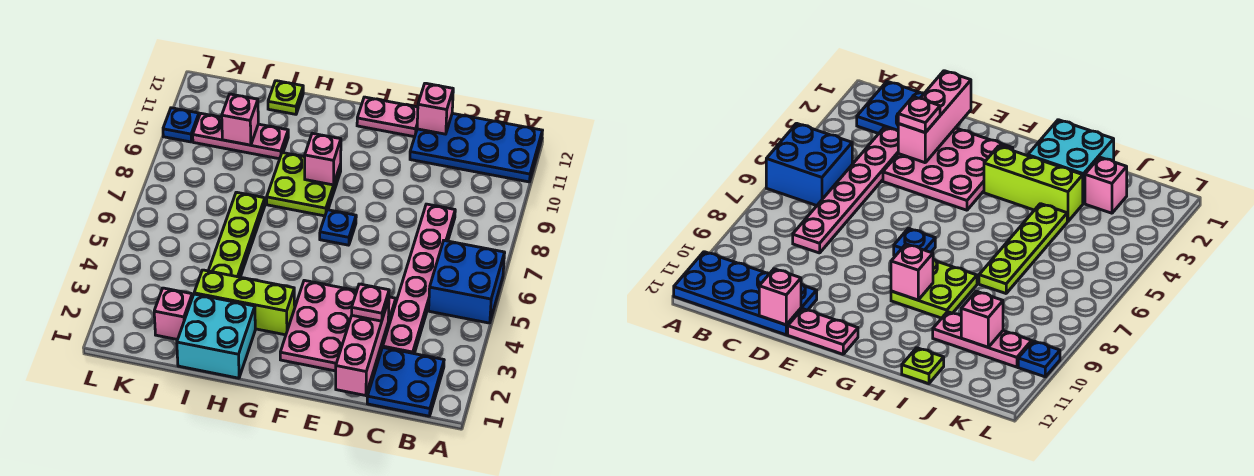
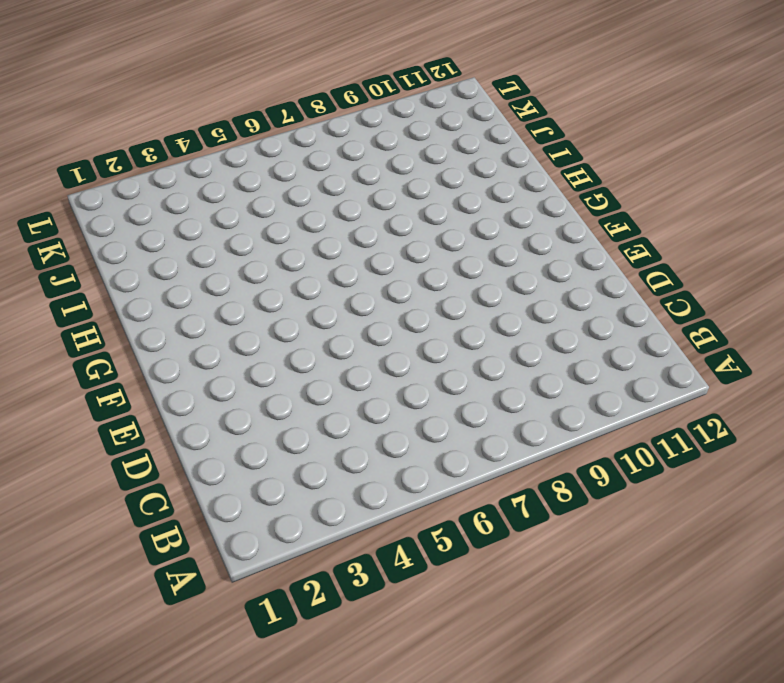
none -> blue brick A5:B6 level 1
none -> blue plate A11:D12 level 1
none -> blue plate B1:C2 level 1

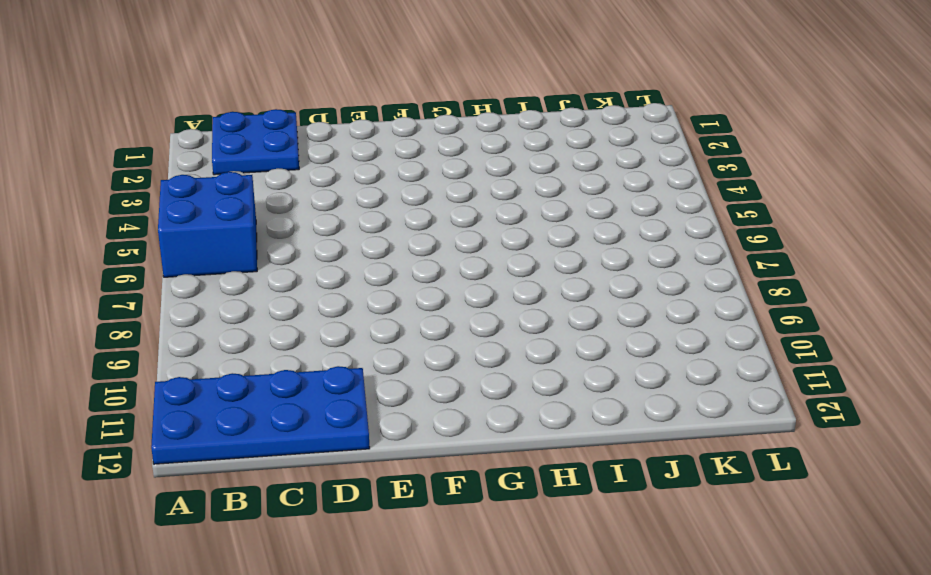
none -> pink plate C3:C8 level 1
none -> pink plate D2:F4 level 1
none -> pink plate E12:F12 level 1

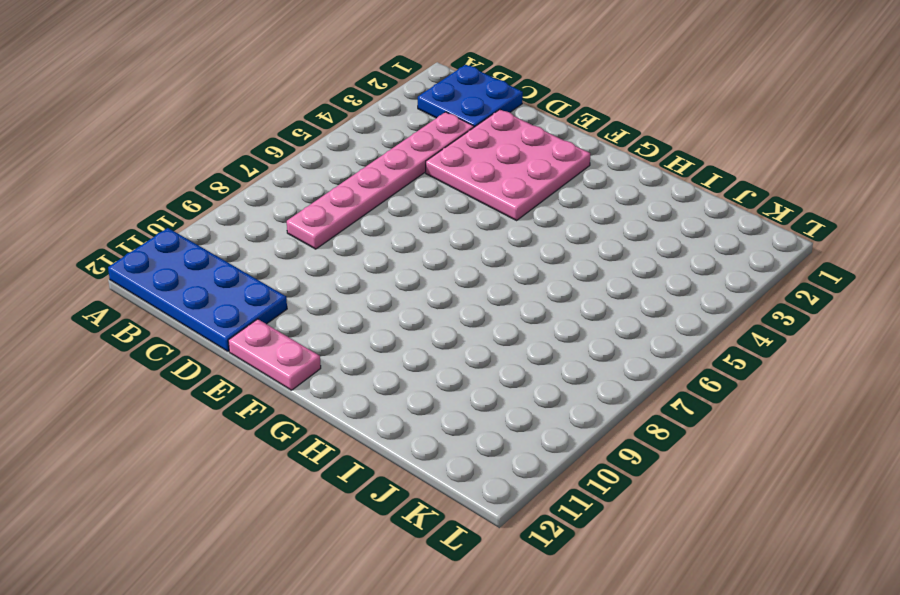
none -> blue brick A5:B6 level 1
none -> blue plate F7 level 1
none -> lime brick G3:I3 level 1

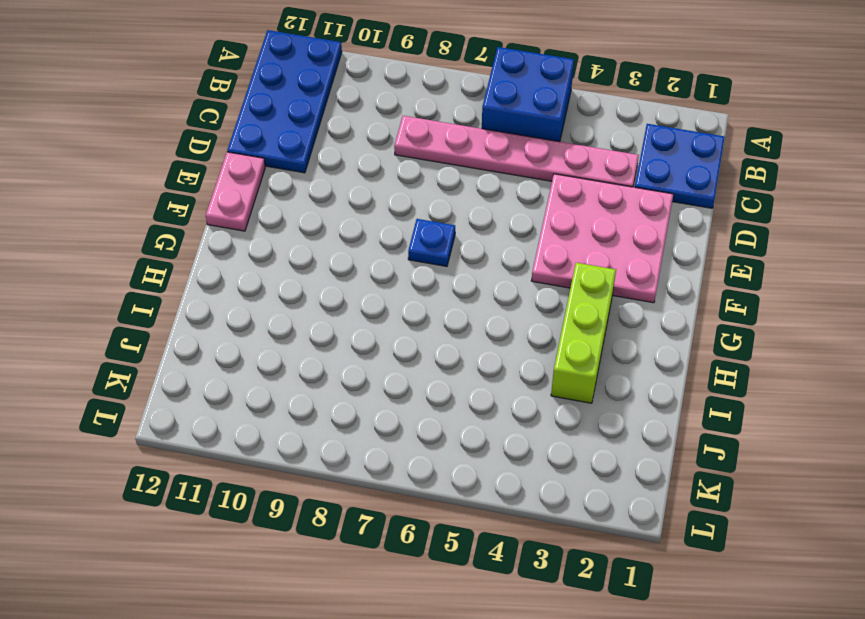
none -> lime plate G8:H9 level 1
none -> cyan brick H1:I2 level 1
none -> lime plate I4:I7 level 1

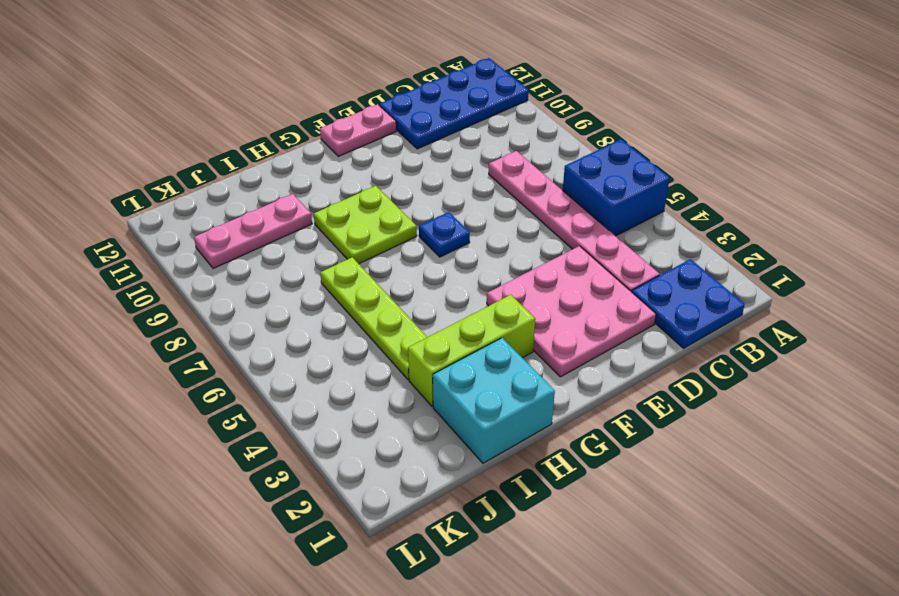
none -> lime plate I12 level 1
none -> pink brick J2 level 1
none -> blue plate L10 level 1

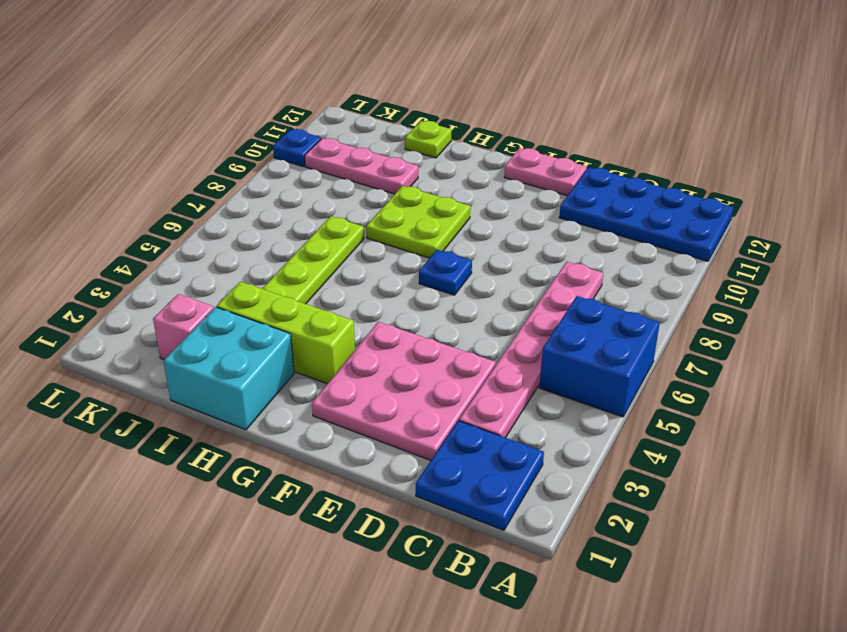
none -> pink brick D1:D3 level 2
none -> pink brick D12 level 2
none -> pink brick G9 level 2

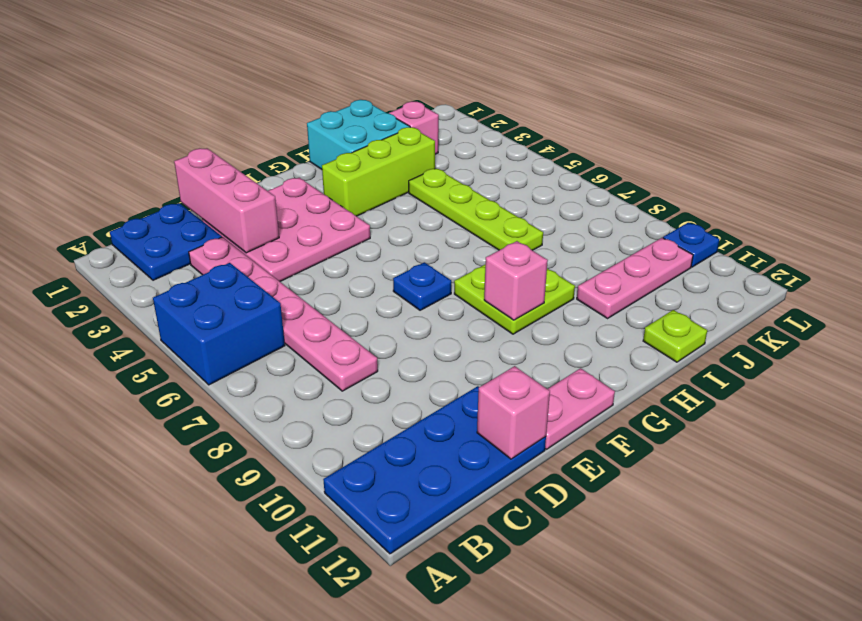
none -> pink brick J10 level 2
none -> pink plate D3 level 3

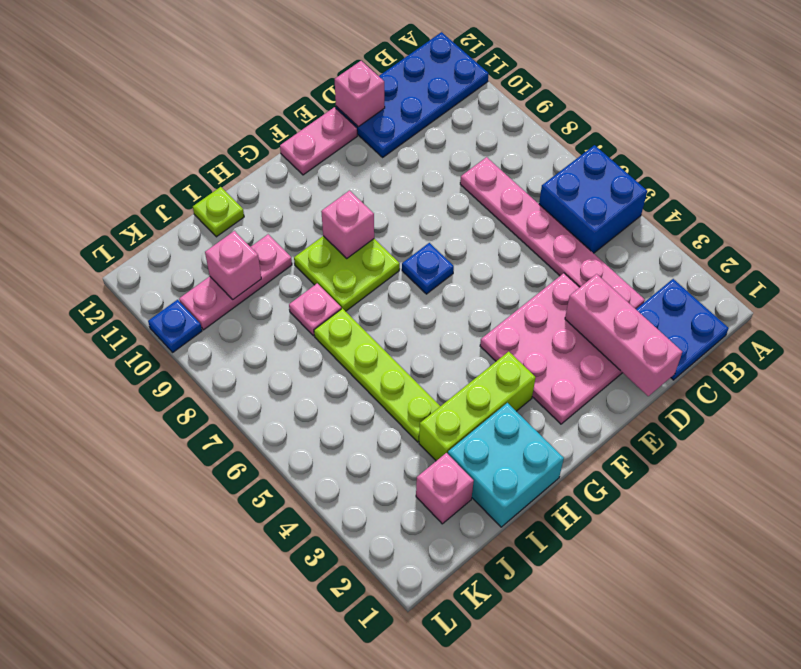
pink plate I8 level 1 -> pink plate D3 level 3

